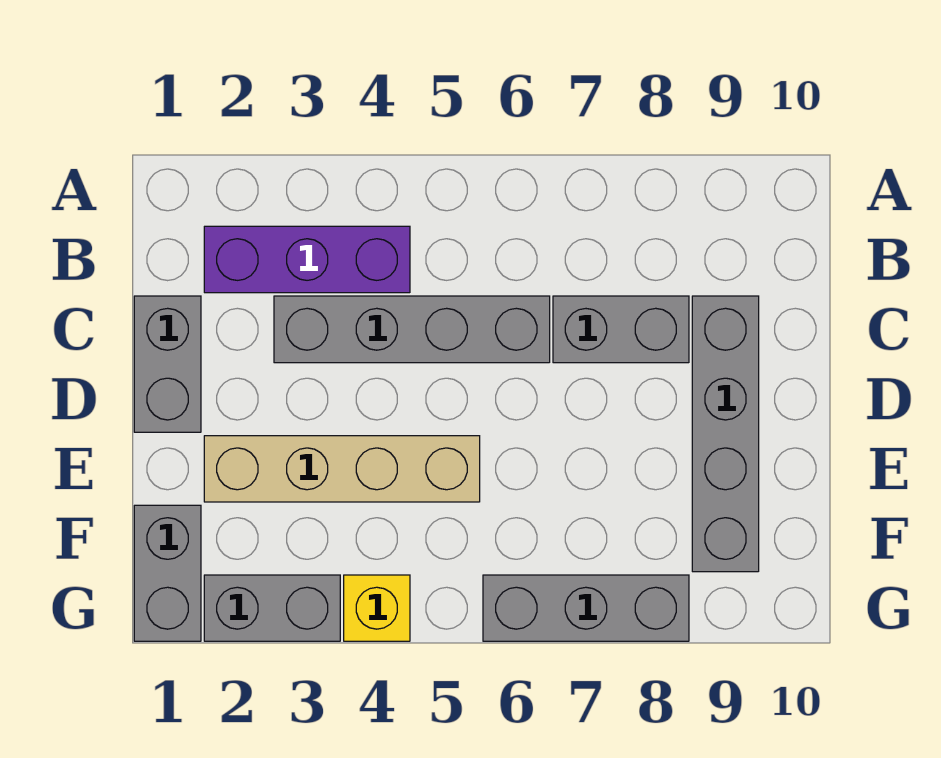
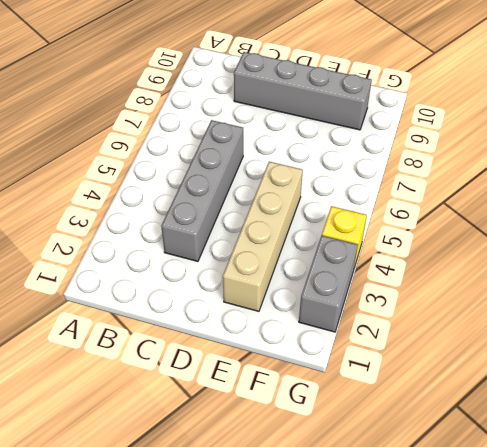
none -> purple brick B2:B4 level 1
none -> grey brick C1:D1 level 1

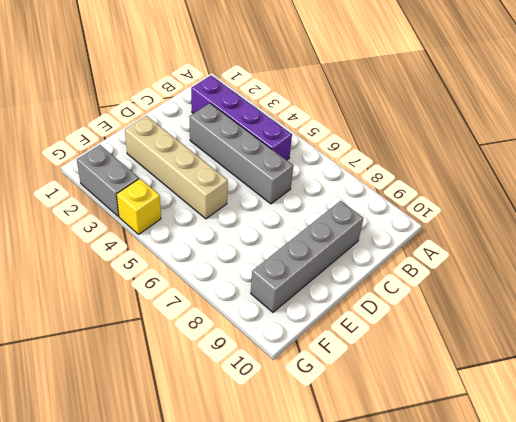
purple brick B2:B5 level 1 -> purple brick B2:B4 level 1
none -> grey brick C1:D1 level 1
none -> grey brick C7:C8 level 1

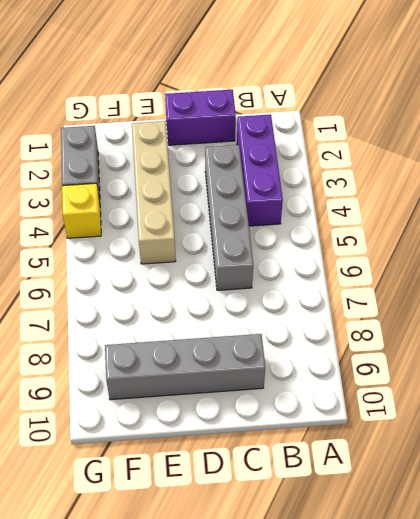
purple brick C1:D1 level 1 -> grey brick C1:D1 level 1
none -> grey brick C7:C8 level 1
none -> grey brick F1:G1 level 1

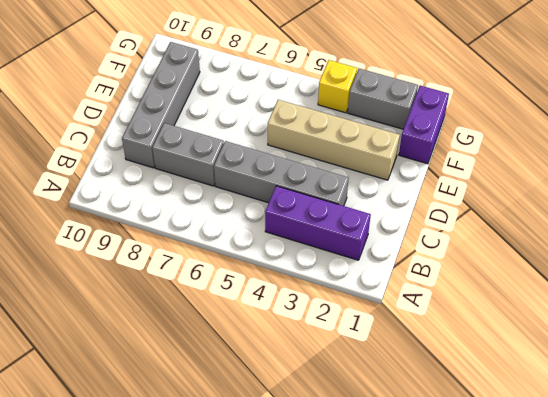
purple brick F1:G1 level 1 -> grey brick F1:G1 level 1
none -> grey brick C1:D1 level 1
none -> grey brick G6:G8 level 1

